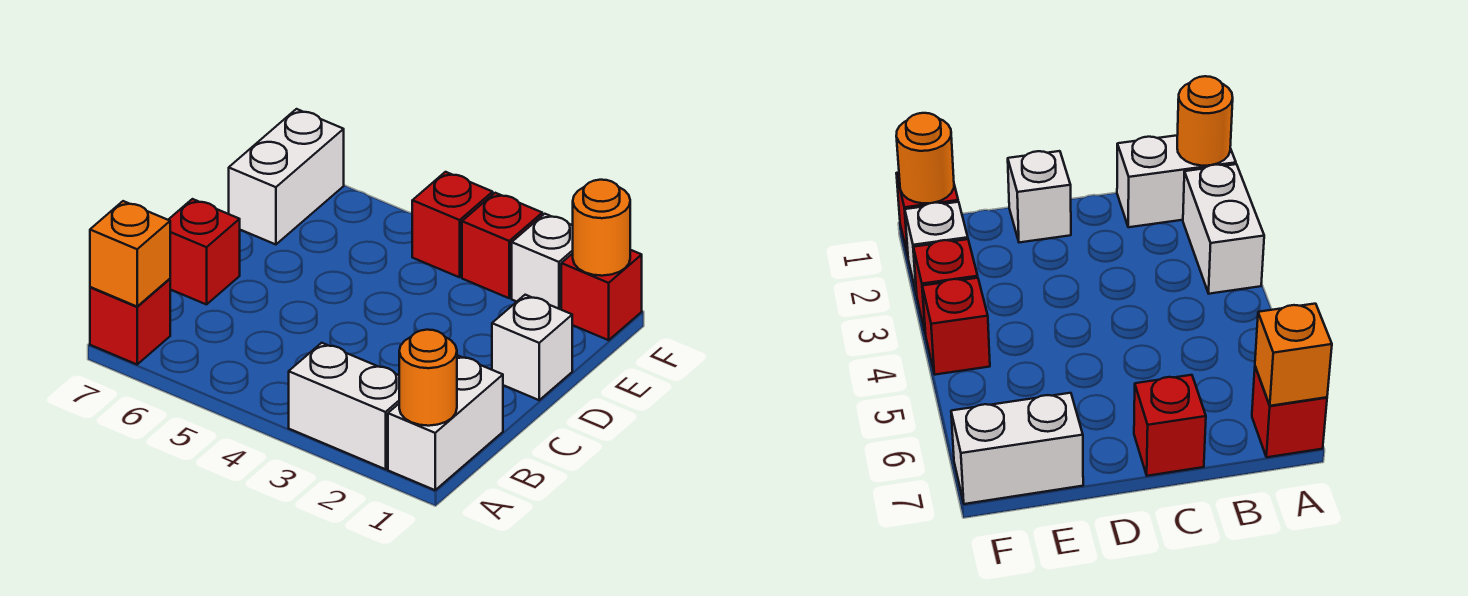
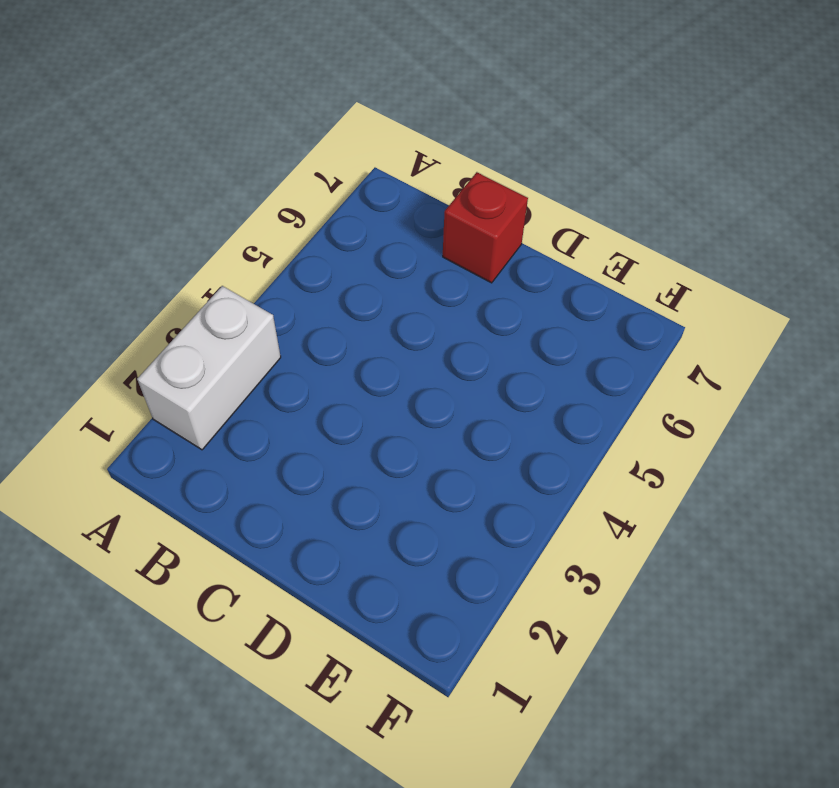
none -> white brick A1:B1 level 1
none -> red brick A7 level 1
none -> white brick D1 level 1

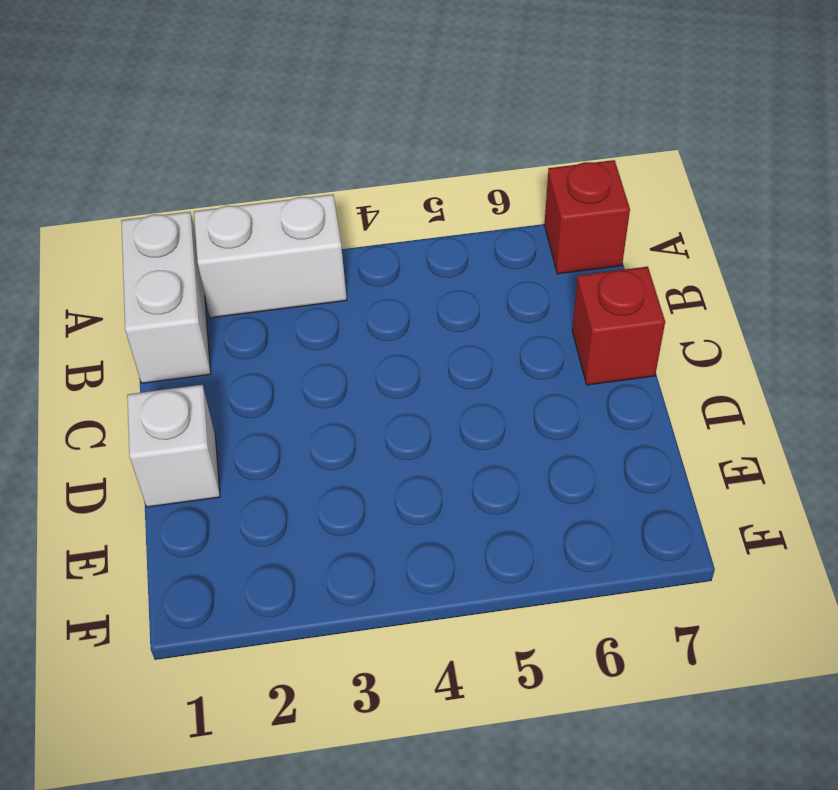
none -> white brick E7:F7 level 1
none -> red brick F1 level 1
none -> white brick F2 level 1

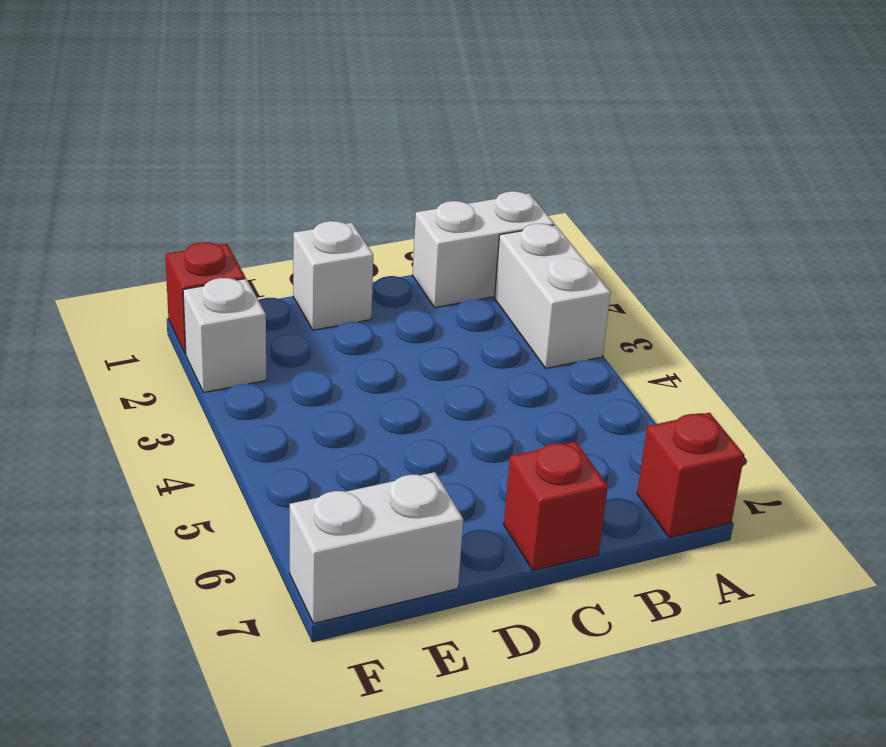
none -> red brick F3 level 1
none -> red brick F4 level 1
none -> orange round brick A1 level 2

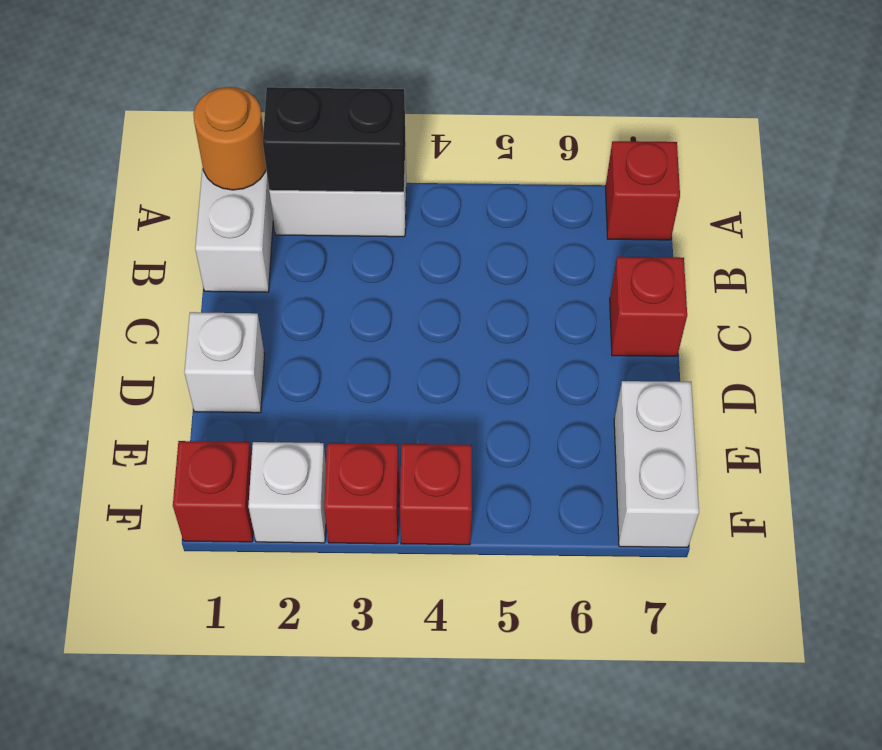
black brick A2:A3 level 2 -> none
none -> orange brick A7 level 2
none -> orange round brick F1 level 2

